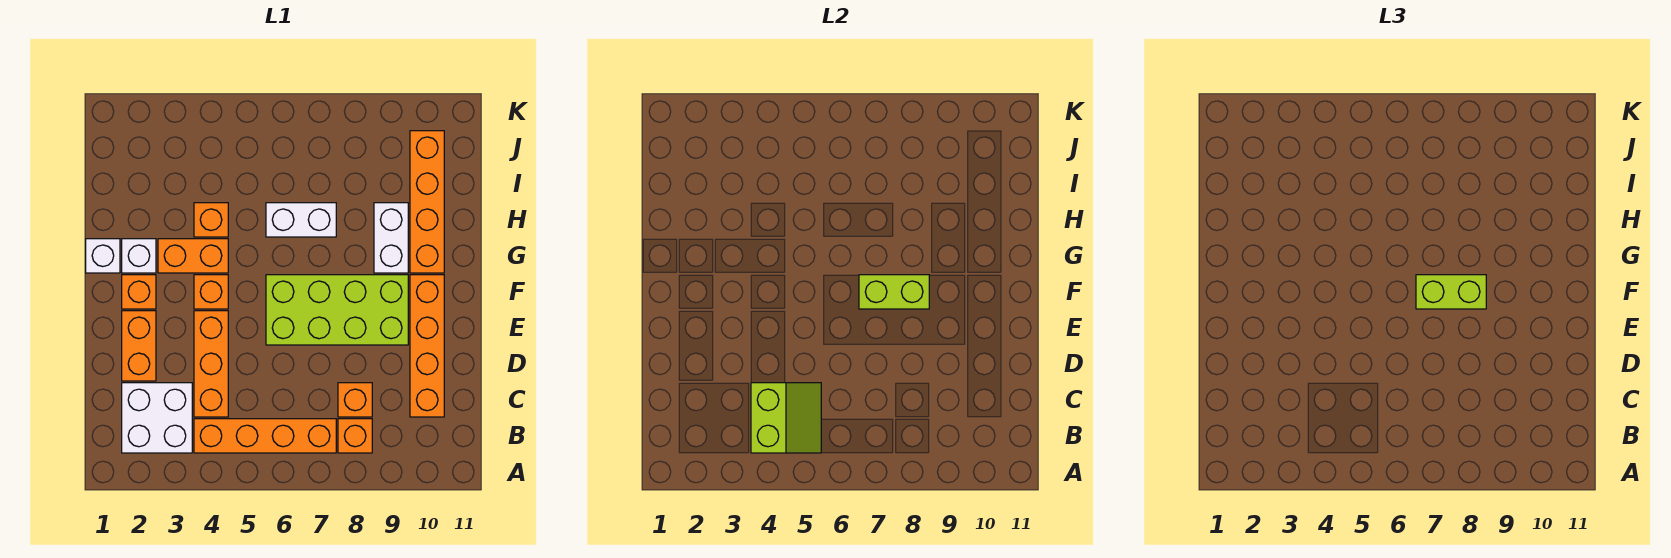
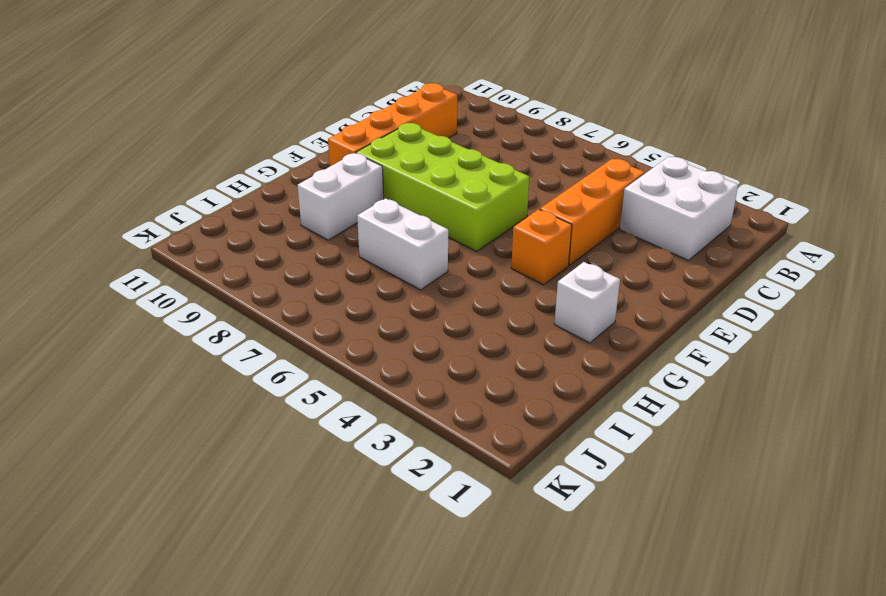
none -> orange brick B4:B7 level 1
none -> orange brick B8 level 1
none -> orange brick C8 level 1

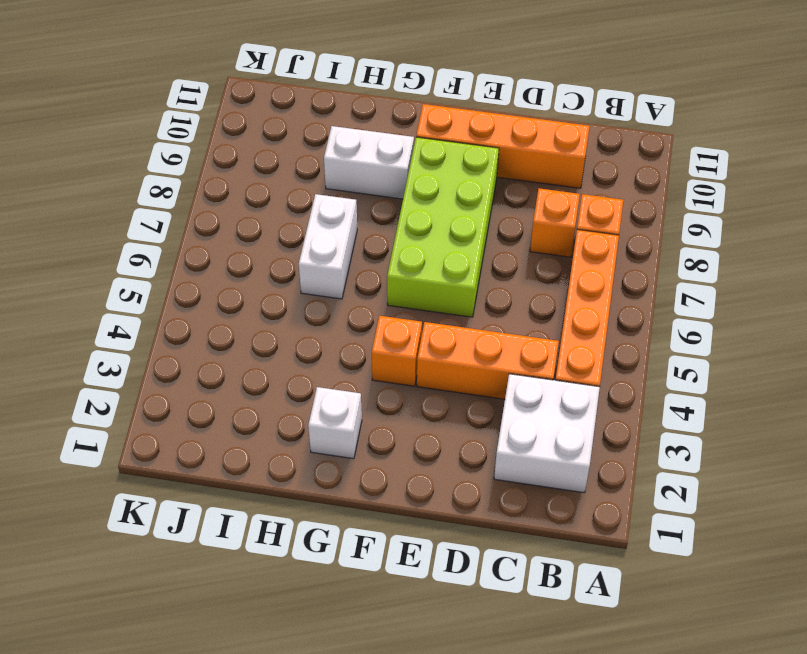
none -> orange brick D2:E2 level 1
none -> orange brick F2 level 1
none -> white brick G1 level 1

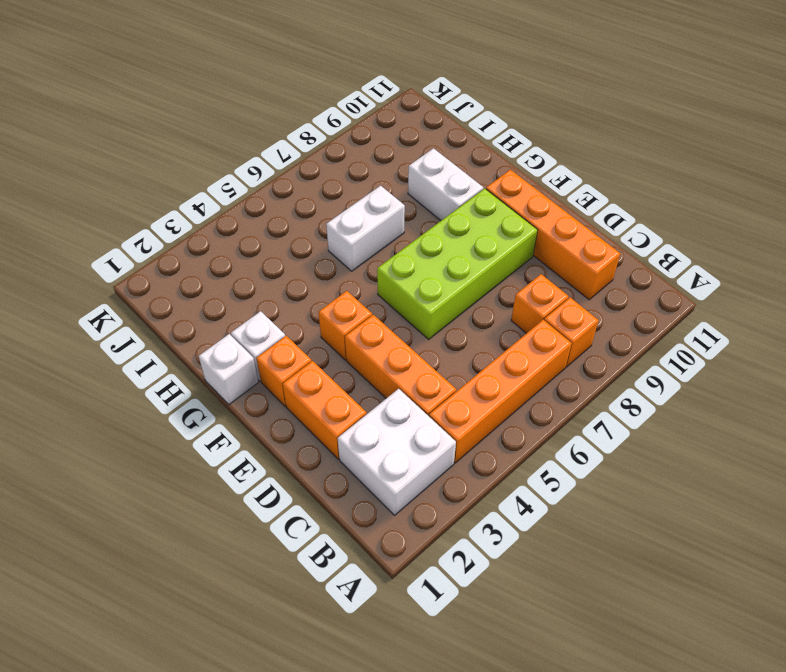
none -> orange brick G3:G4 level 1
none -> orange brick G10:J10 level 1
none -> orange brick H4 level 1

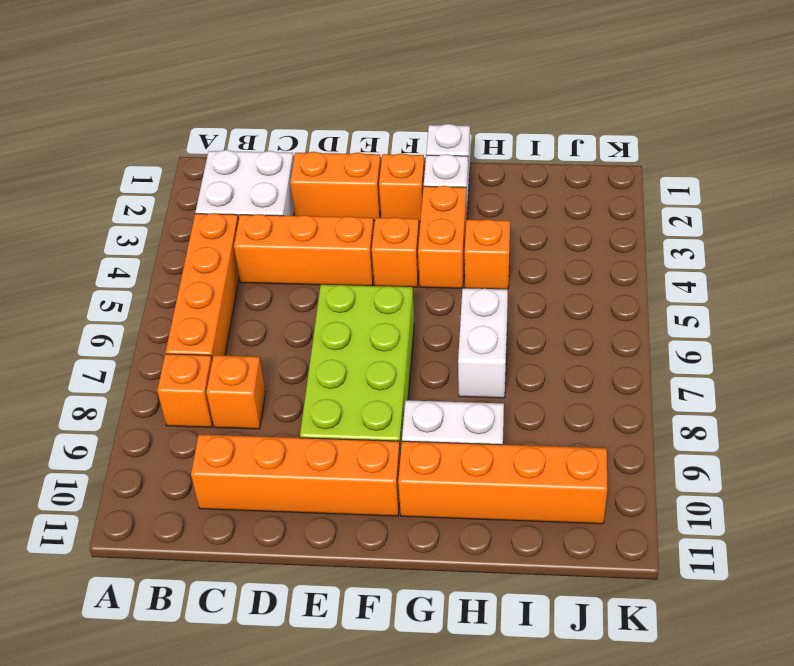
none -> lime slope B4:C5 level 2 top 4
none -> lime brick F7:F8 level 2
none -> lime brick F7:F8 level 3

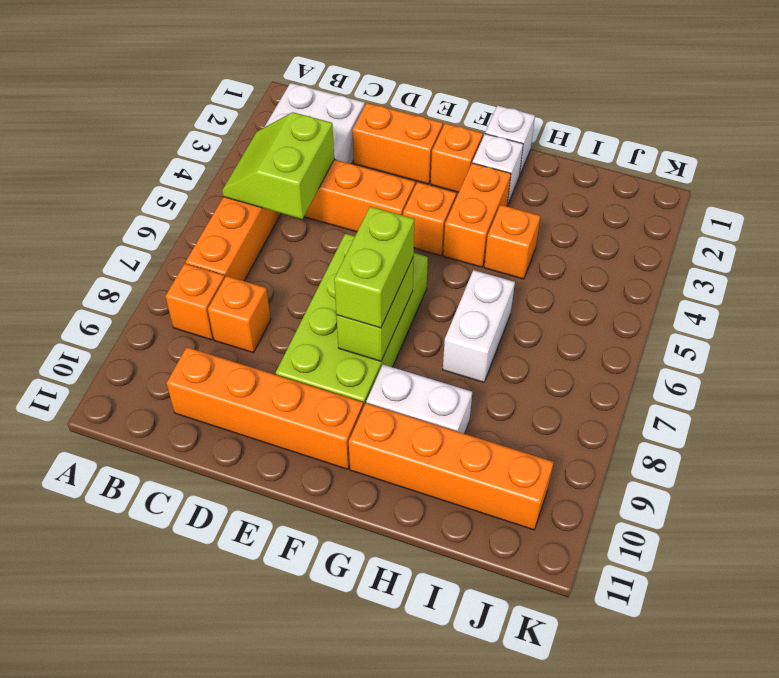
lime slope B4:C5 level 2 top C -> lime slope B4:C5 level 2 top 4

